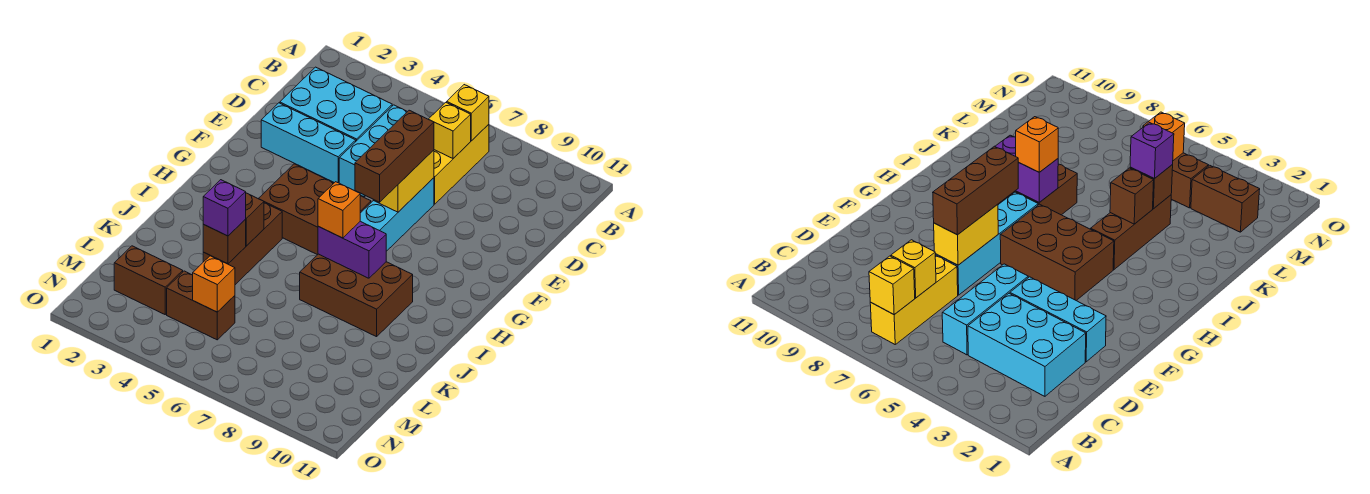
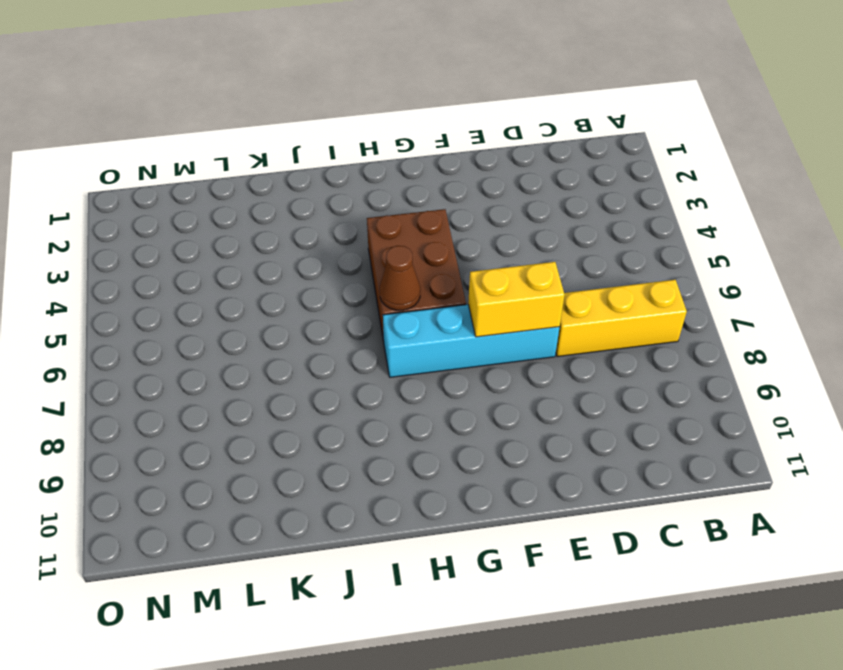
brown cone H6 level 2 -> none
none -> cyan brick C2:D4 level 1
none -> cyan brick C5:E5 level 1
none -> cyan brick E2:E4 level 1

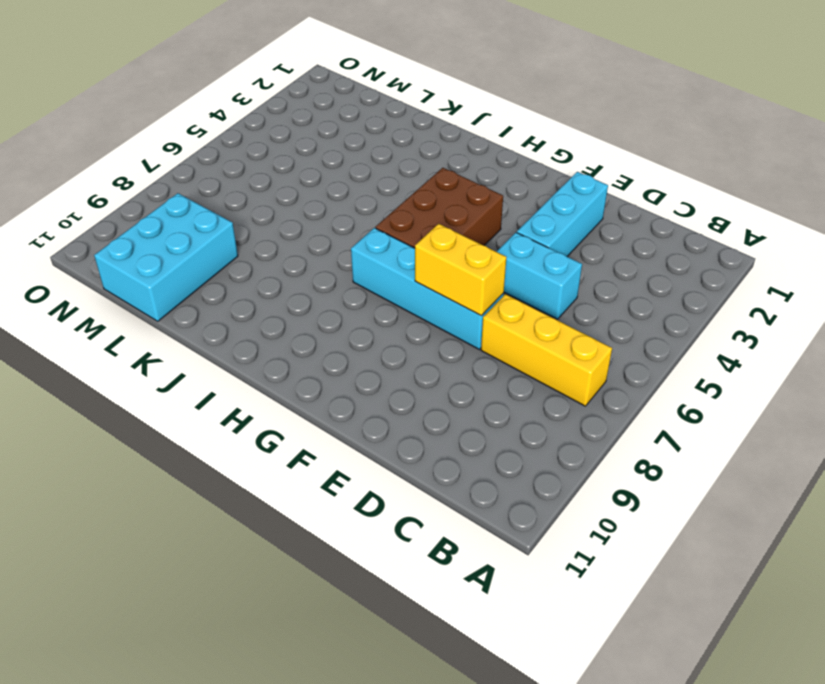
cyan brick D5:E5 level 1 -> cyan brick C5:E5 level 1
cyan brick L9:M11 level 1 -> cyan brick C2:D4 level 1
none -> brown brick I4:K4 level 1
none -> brown brick I7:J9 level 1
none -> brown brick M2:M3 level 1

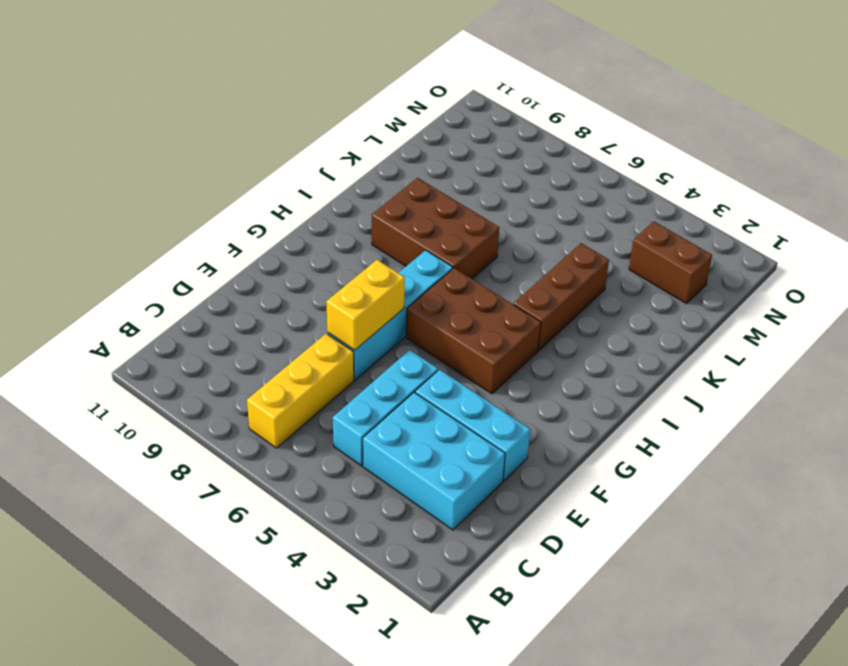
none -> brown brick M4:M5 level 1
none -> yellow brick B7 level 2
none -> yellow brick C7 level 2

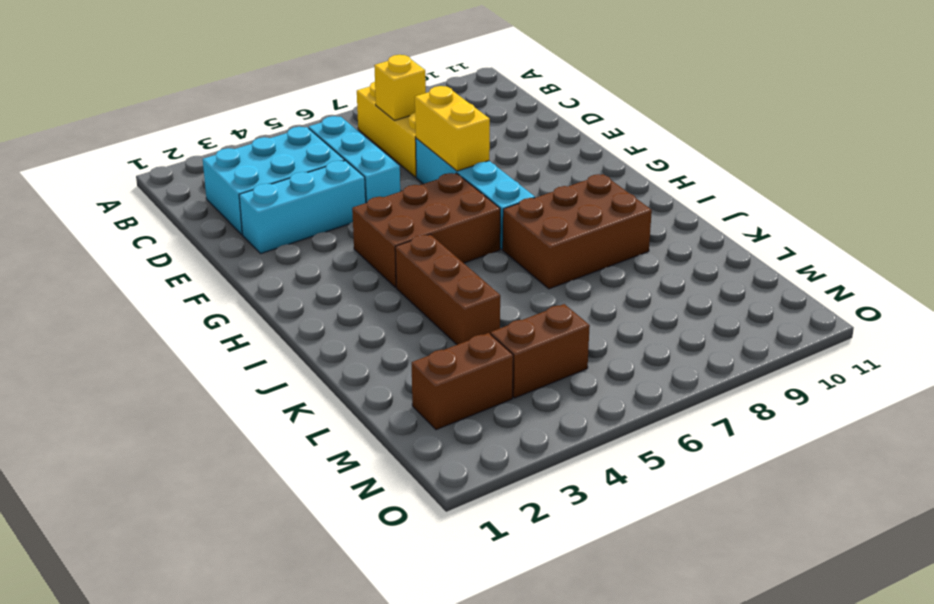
none -> yellow brick B7 level 2
none -> purple brick I7:I8 level 2
none -> brown brick J4 level 2

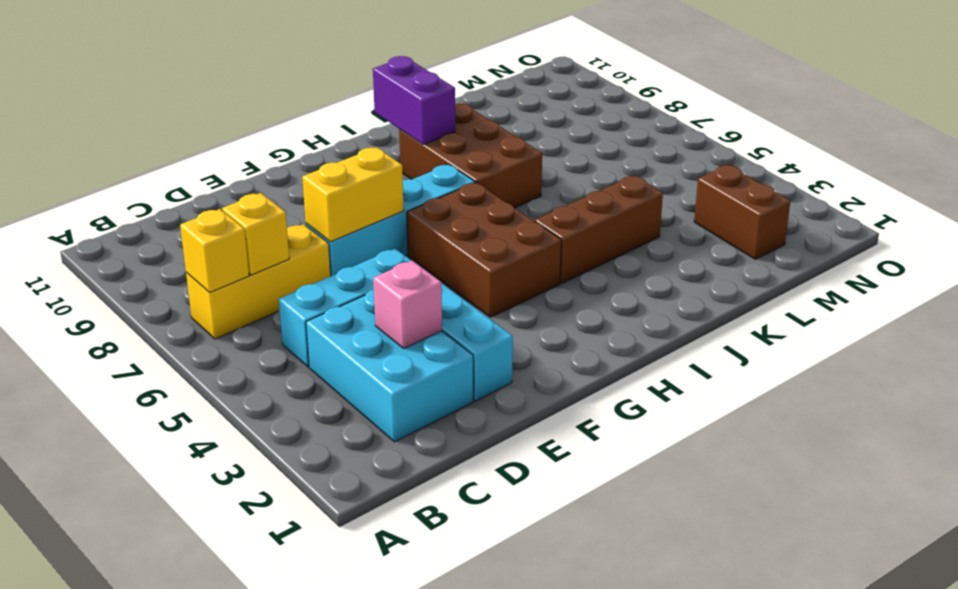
pink brick D3 level 2 -> none
purple brick I9:I10 level 2 -> purple brick I7:I8 level 2
none -> brown brick M4:M5 level 1
none -> brown brick J4 level 2
none -> brown brick K4 level 2

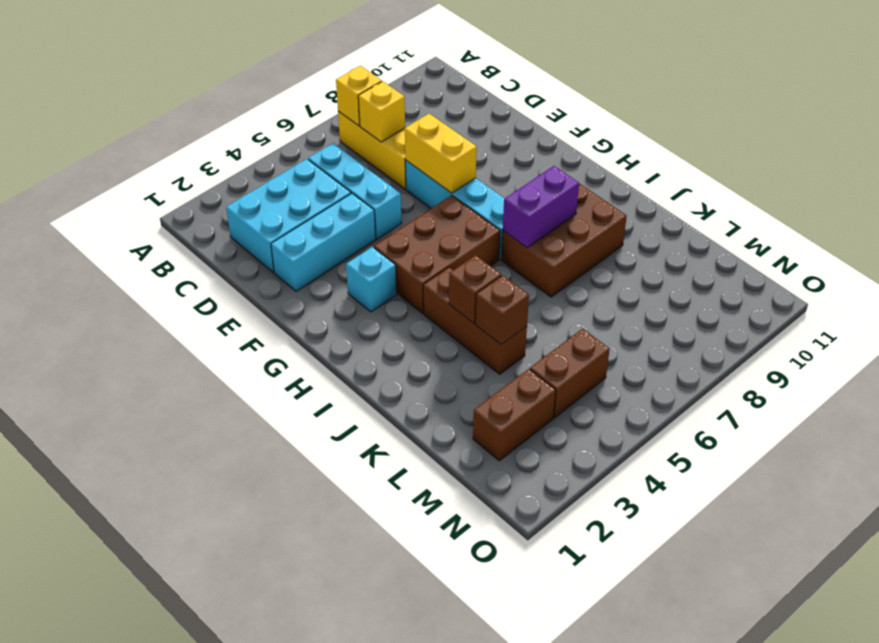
cyan brick G3 level 1 -> none
none -> orange brick M5 level 2
none -> brown brick E7:G7 level 3
none -> orange brick I7 level 3

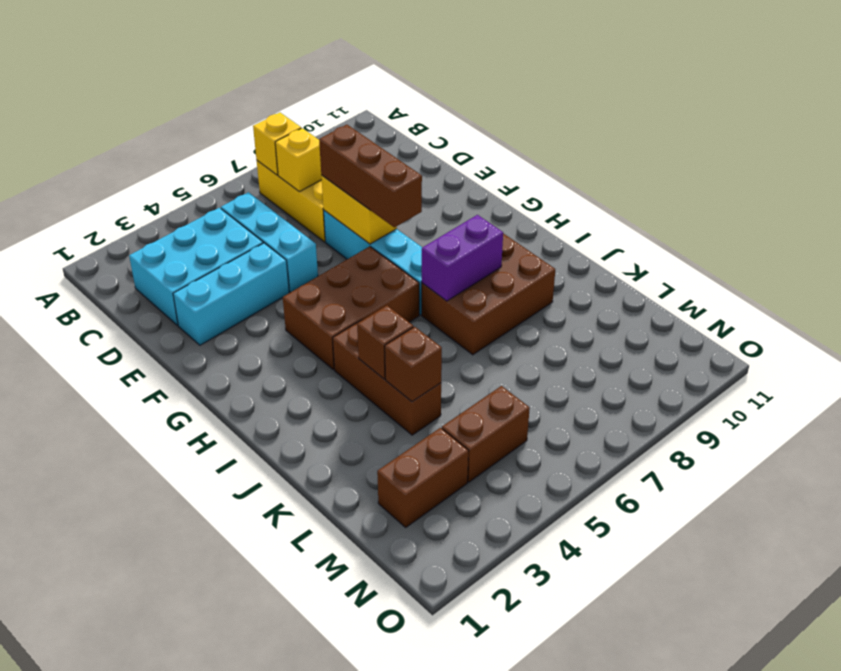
none -> orange brick M5 level 2
none -> orange brick I7 level 3
none -> purple brick K4 level 3

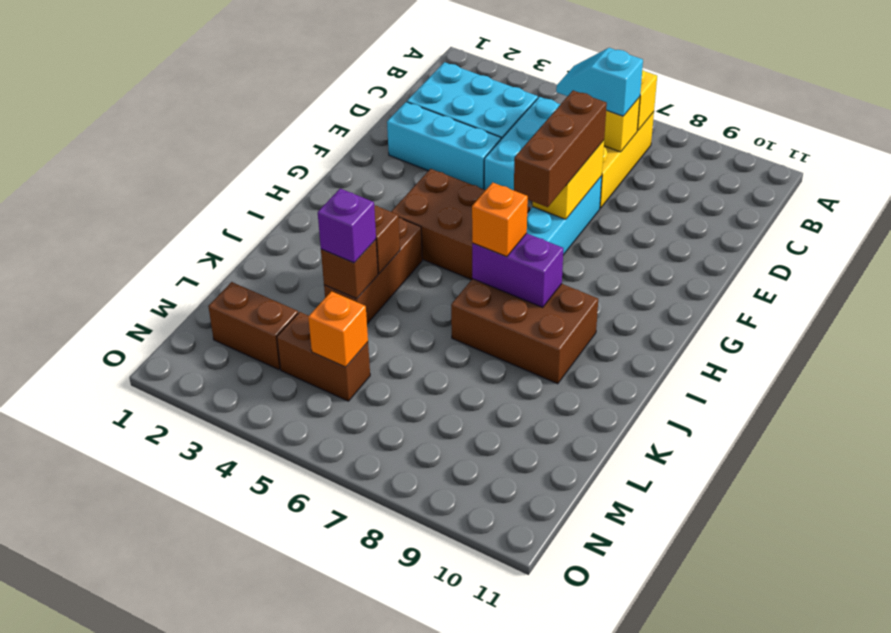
cyan slope C6:C7 level 3 top 7 -> none

